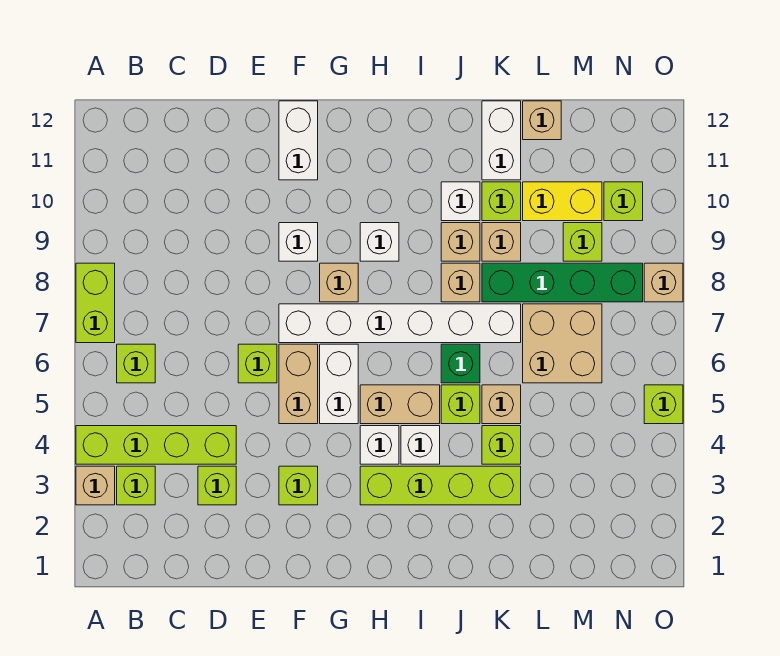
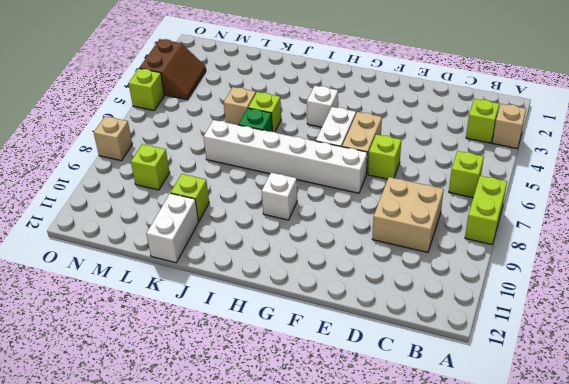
tan brick C8:D9 level 1 -> tan brick L6:M7 level 1
brown slope N3:O4 level 1 top O -> none
none -> lime brick A4:D4 level 1
none -> lime brick D3 level 1
none -> lime brick F3 level 1
none -> white brick F9 level 1

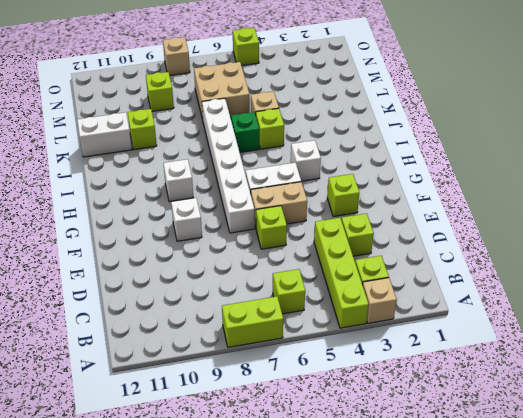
none -> white brick F11:F12 level 1
none -> tan brick G8 level 1
none -> lime brick H3:K3 level 1
none -> tan brick H5:I5 level 1

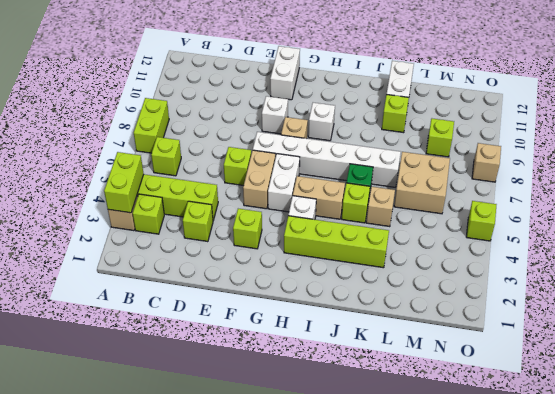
lime brick A3:A4 level 2 -> none
none -> white brick I4 level 1
none -> tan brick J8 level 1
none -> tan brick J9 level 1
none -> white brick J10 level 1

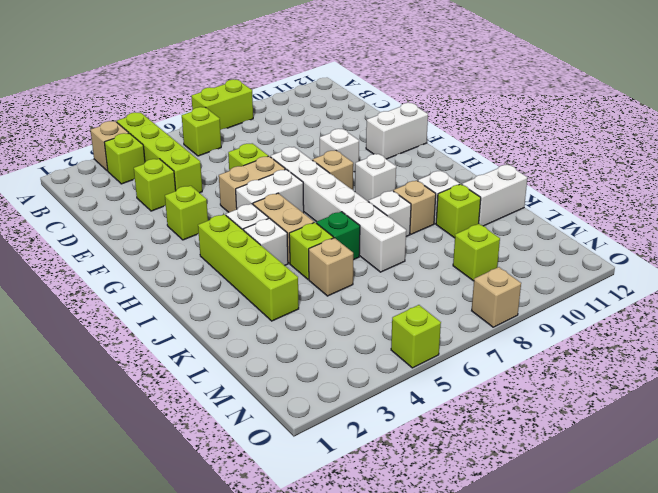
white brick J8 level 1 -> tan brick J8 level 1
none -> lime brick K4 level 1
none -> green brick K8:N8 level 1
none -> tan brick K9 level 1
none -> tan brick L6:M7 level 1

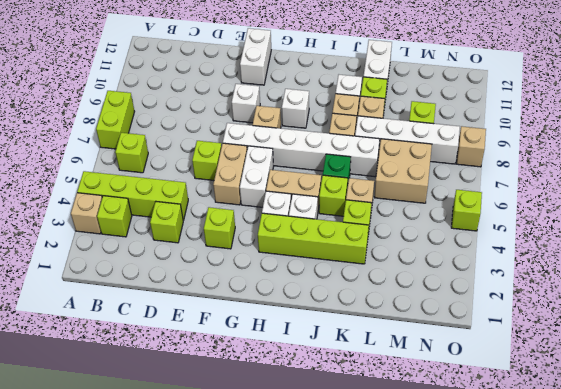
white brick K8:N8 level 1 -> green brick K8:N8 level 1
none -> yellow brick L10:M10 level 1
none -> tan brick L12 level 1
none -> lime brick N10 level 1

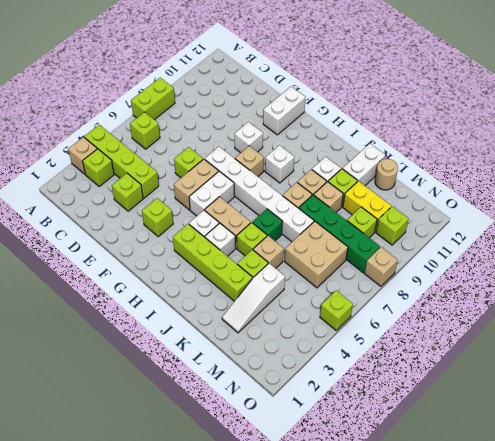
white slope L2:L4 level 1 top 4 -> none
tan round brick L12 level 1 -> tan brick L12 level 1

